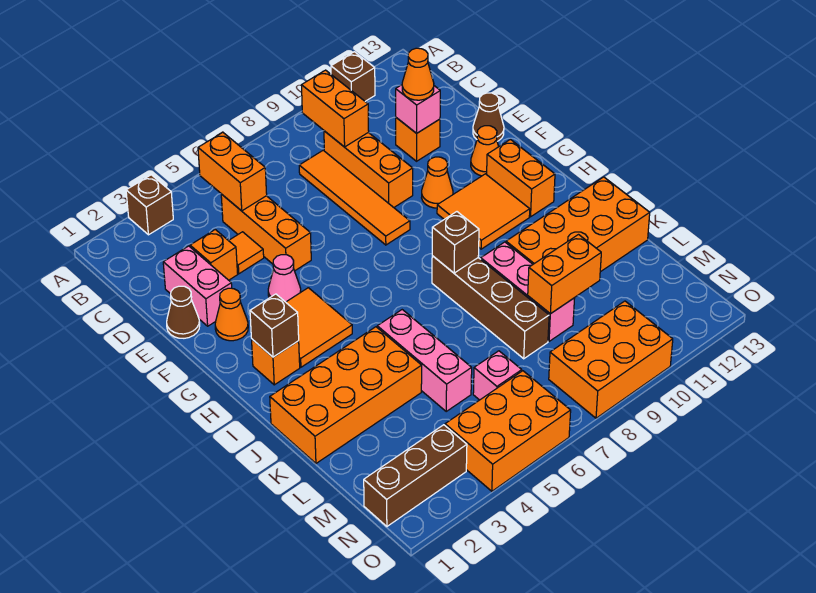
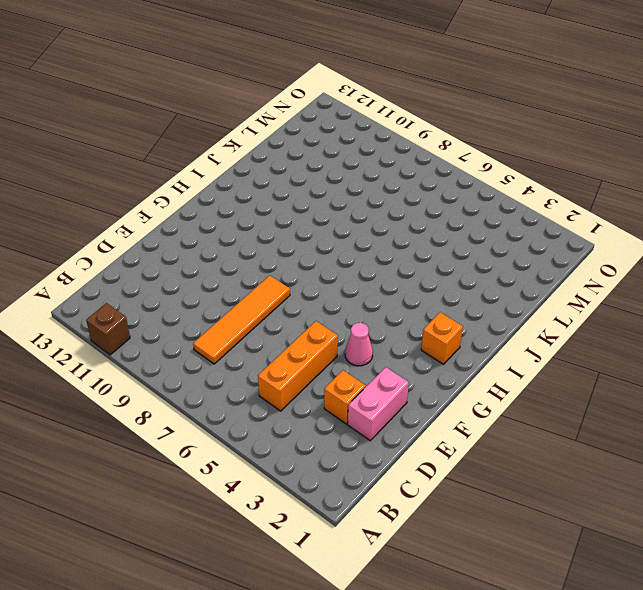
none -> brown brick A3 level 1
none -> orange brick C9:E9 level 1
none -> orange tile D4 level 1
none -> orange brick D11 level 1

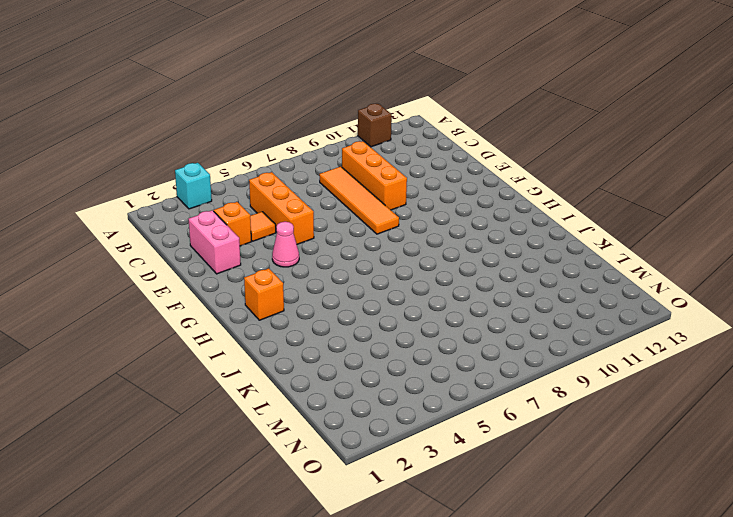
cyan brick A3 level 1 -> brown brick A3 level 1
none -> orange brick D11 level 1
none -> brown cone E1 level 1
none -> brown cone E13 level 1
none -> orange cone F2 level 1

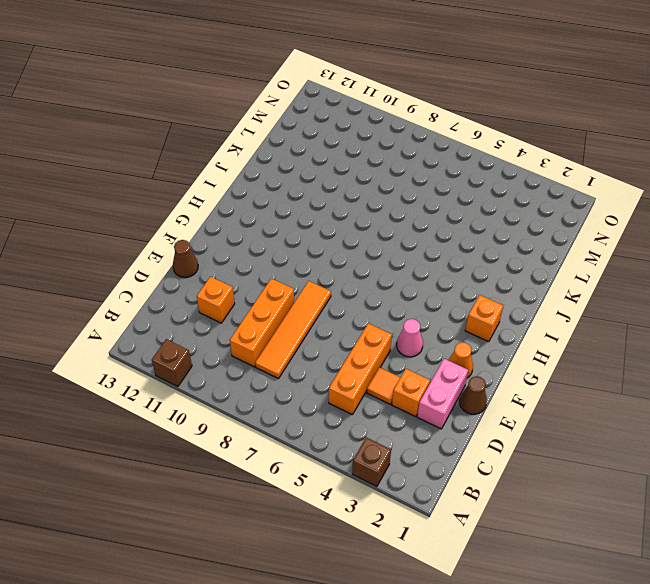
none -> orange cone F10 level 1
none -> orange cone F12 level 1
none -> orange tile G3:H4 level 1
none -> orange tile G10:H11 level 1

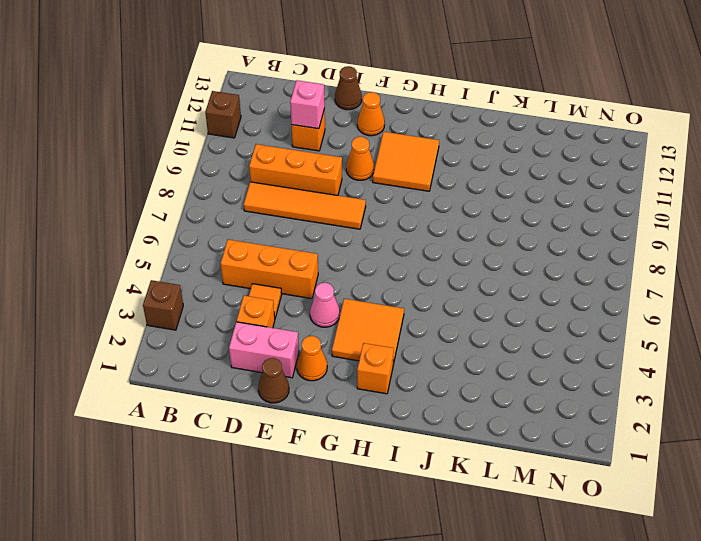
none -> orange brick G12:H12 level 1
none -> brown brick I8:L8 level 1
none -> orange brick J1:K4 level 1
none -> pink brick J5:L5 level 1

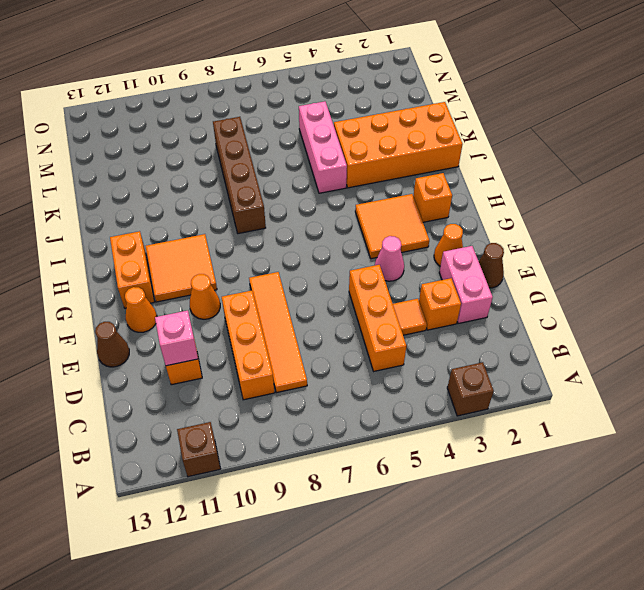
none -> pink brick J9:L9 level 1
none -> orange brick J10:K13 level 1
none -> pink brick M6 level 1
none -> brown brick N1:N3 level 1

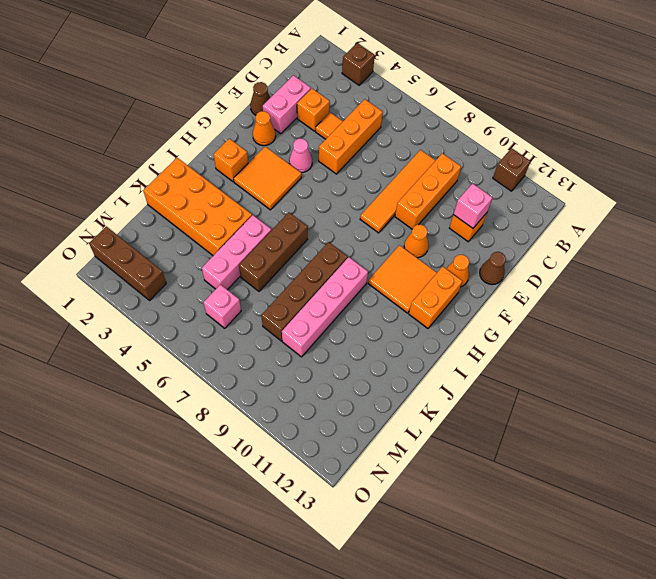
brown brick I6:K6 level 1 -> none
pink brick I9:L9 level 1 -> pink brick J9:L9 level 1
none -> orange brick J10:K13 level 1
none -> orange brick N4:O6 level 1
none -> orange brick N8:O10 level 1
none -> orange brick B5:C5 level 2

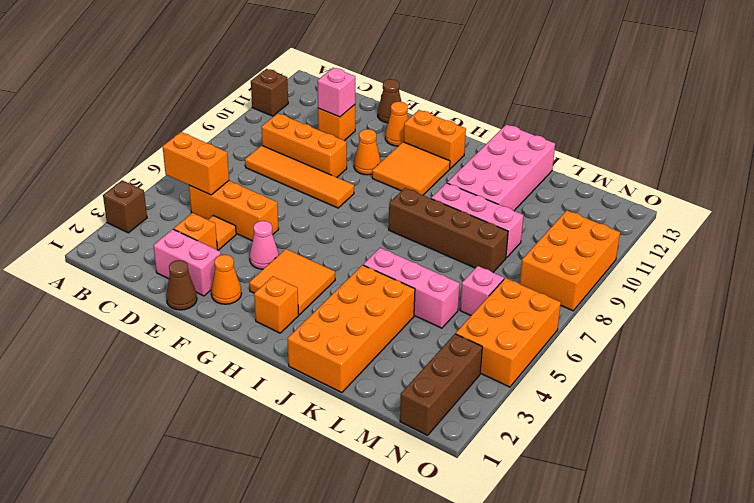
pink brick J10:K13 level 1 -> orange brick J10:K13 level 1
none -> orange brick B9:C9 level 2
none -> brown brick H2 level 2
none -> brown brick I8 level 2
none -> orange brick L9:L10 level 2

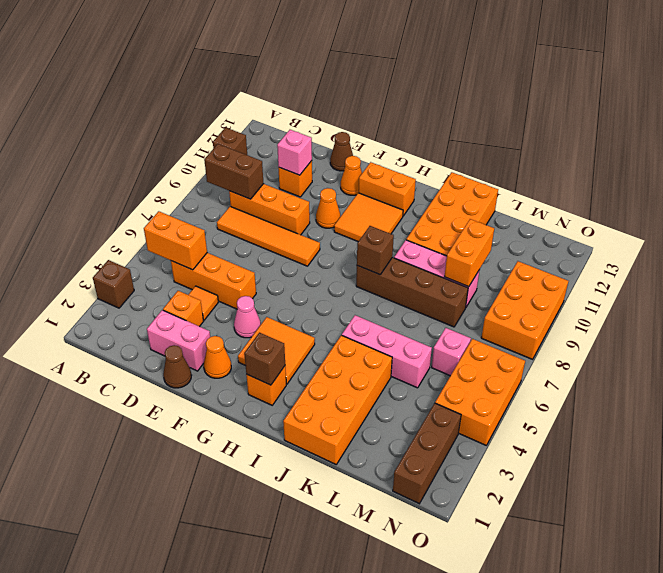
brown brick B9:C9 level 2 -> orange brick B9:C9 level 2
none -> orange cone D11 level 3

